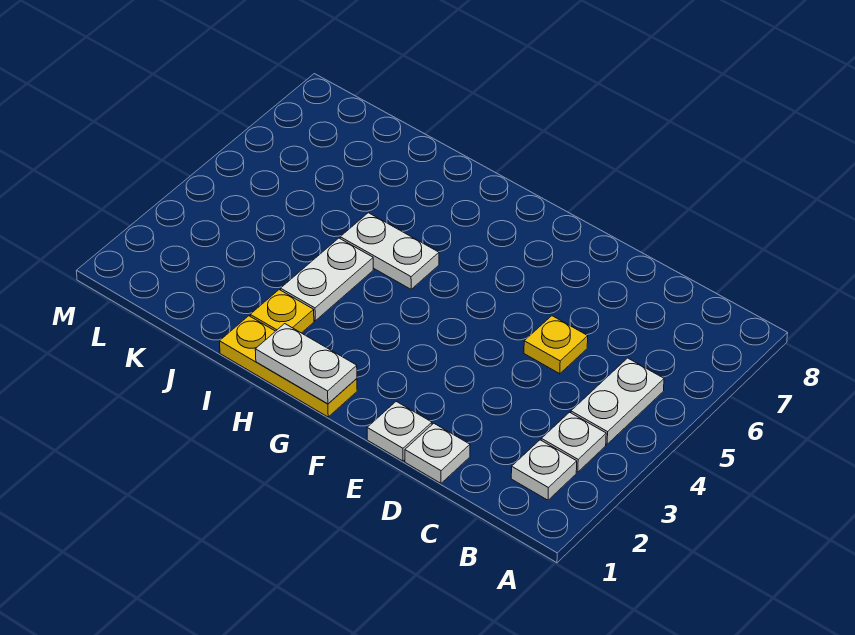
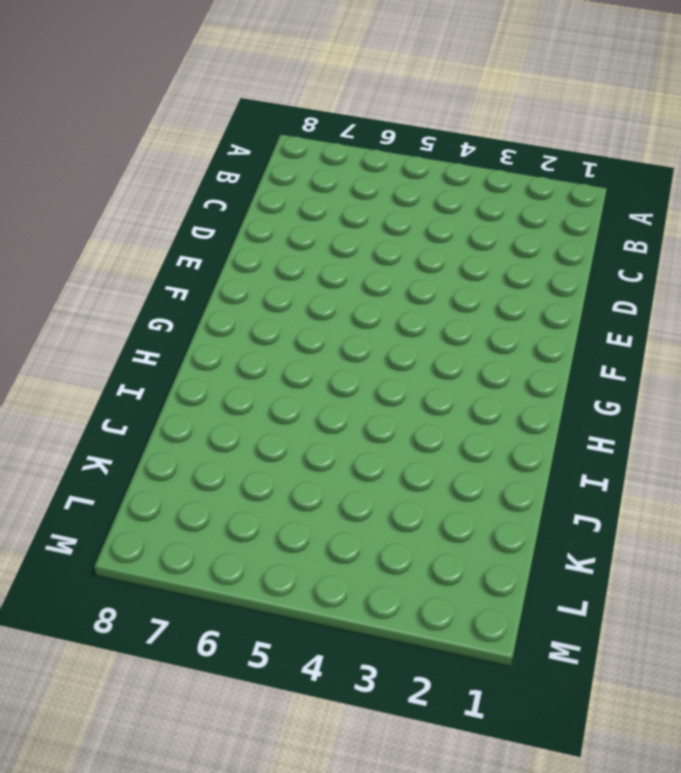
none -> white plate B2 level 1
none -> white plate B3 level 1

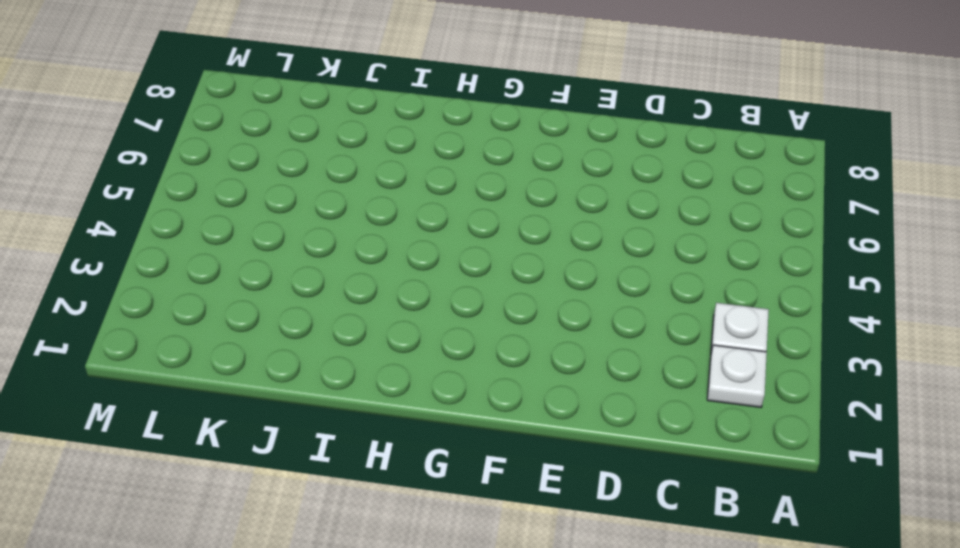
none -> white plate B4:B5 level 1
none -> white plate D1 level 1

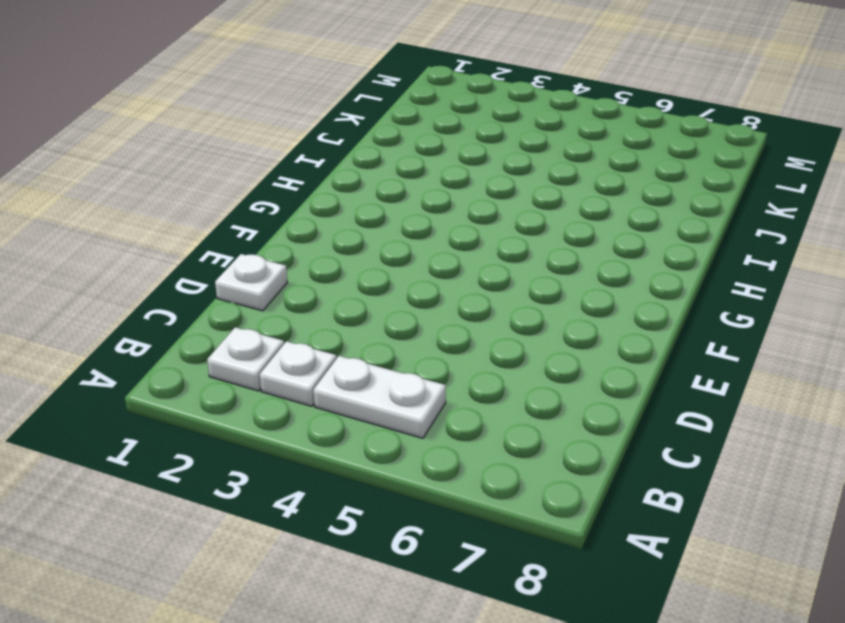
none -> yellow plate D5 level 1
none -> white plate E1 level 1

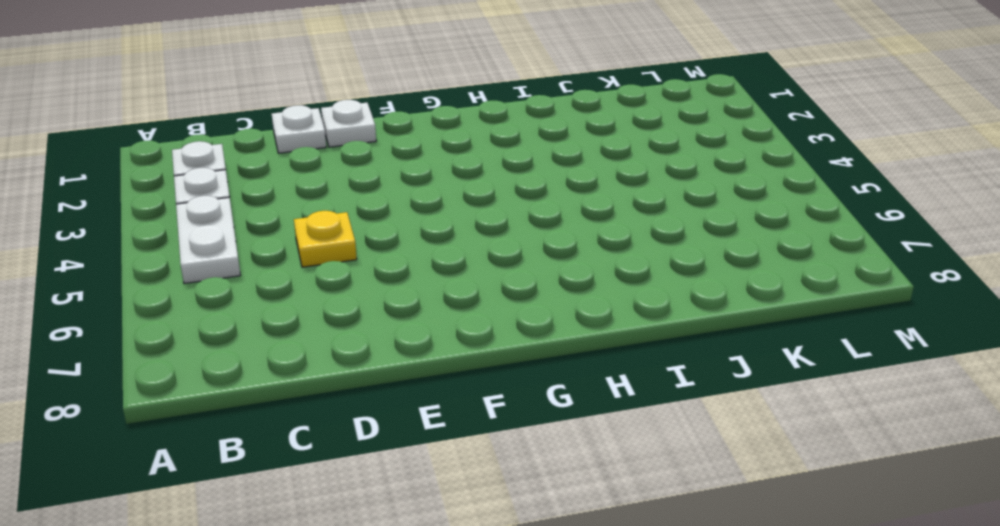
none -> yellow plate G1:I1 level 1
none -> white plate H5:I5 level 1

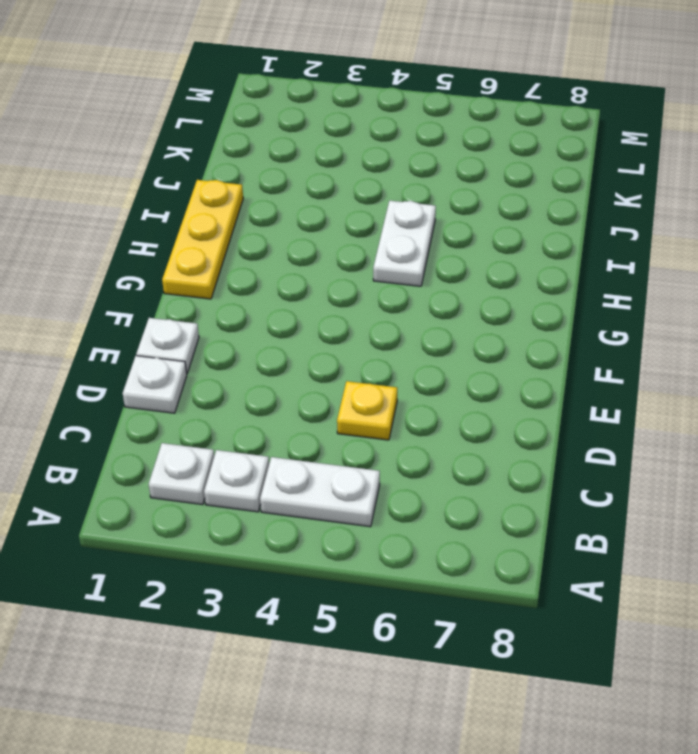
none -> yellow plate I2 level 1
none -> white plate I3:I4 level 1

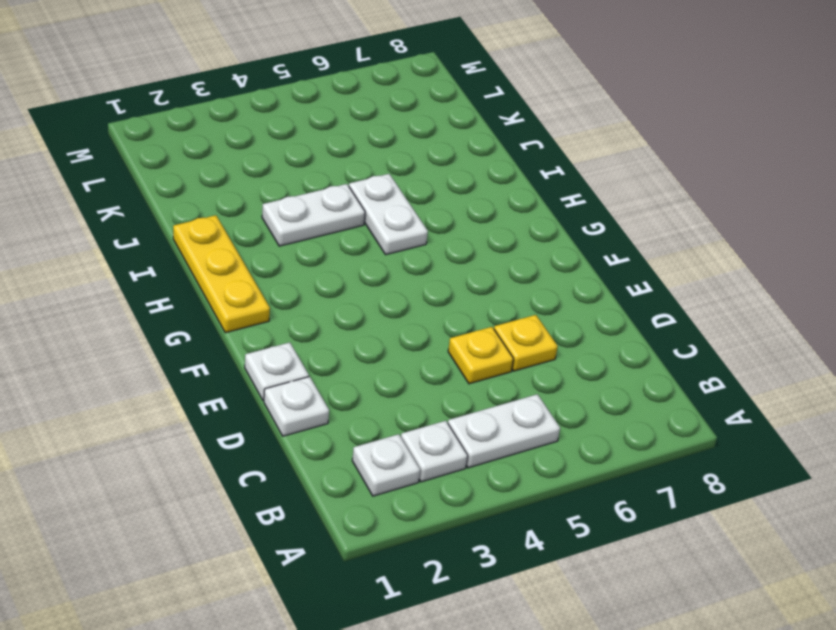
yellow plate D6 level 1 -> yellow plate I2 level 1
none -> white plate G1:H1 level 2

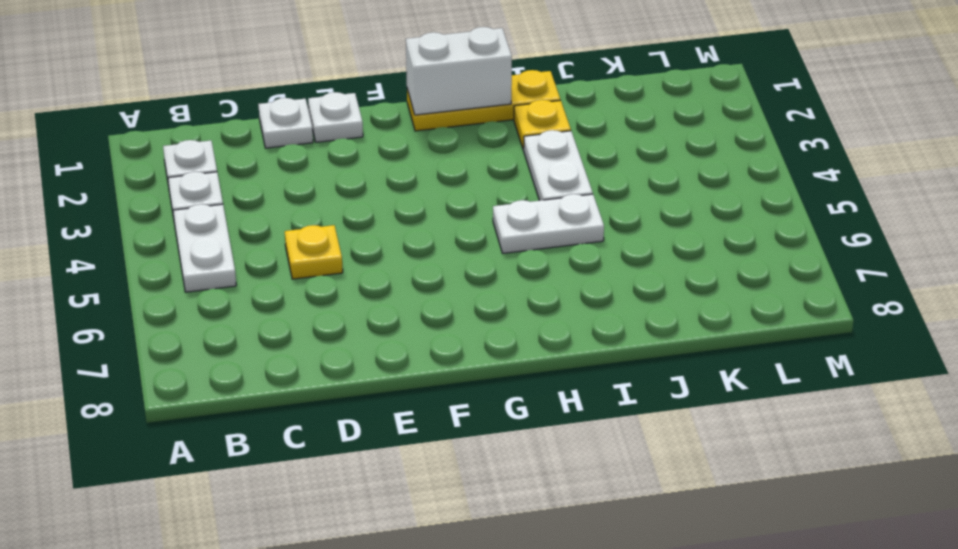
white brick G1:H1 level 2 -> white plate G1:H1 level 2

